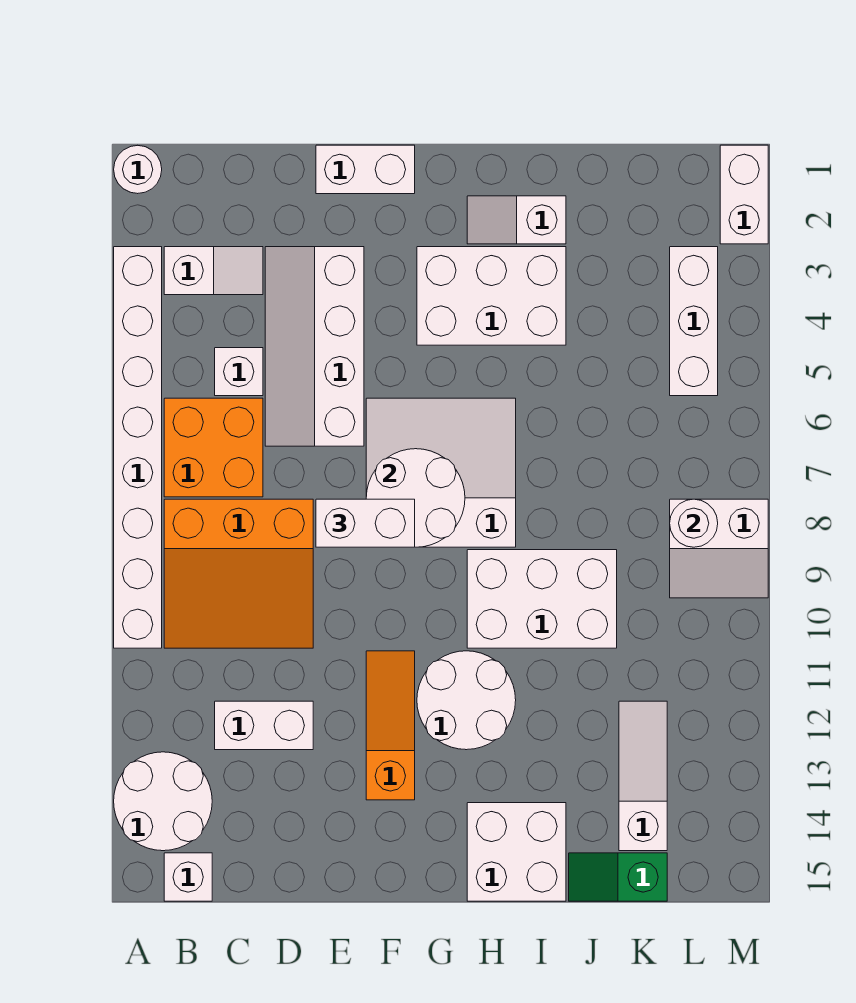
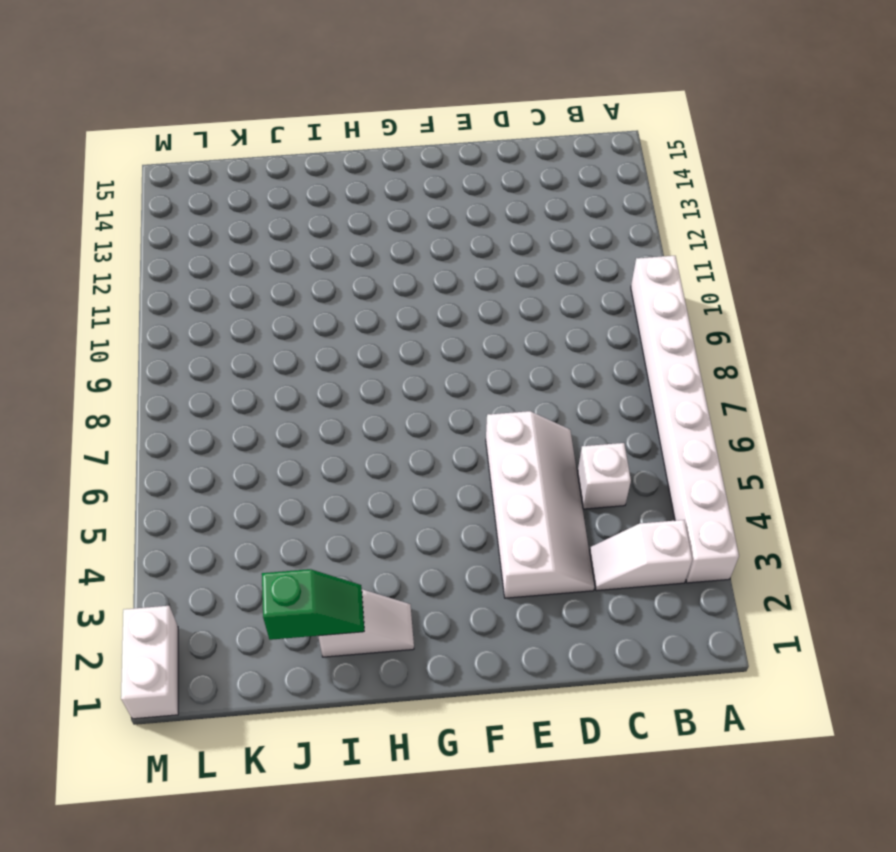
green slope I2:J2 level 2 top J -> green slope J15:K15 level 1 top K
none -> white round brick A1 level 1
none -> white round brick A13:B14 level 1
none -> orange brick B6:C7 level 1

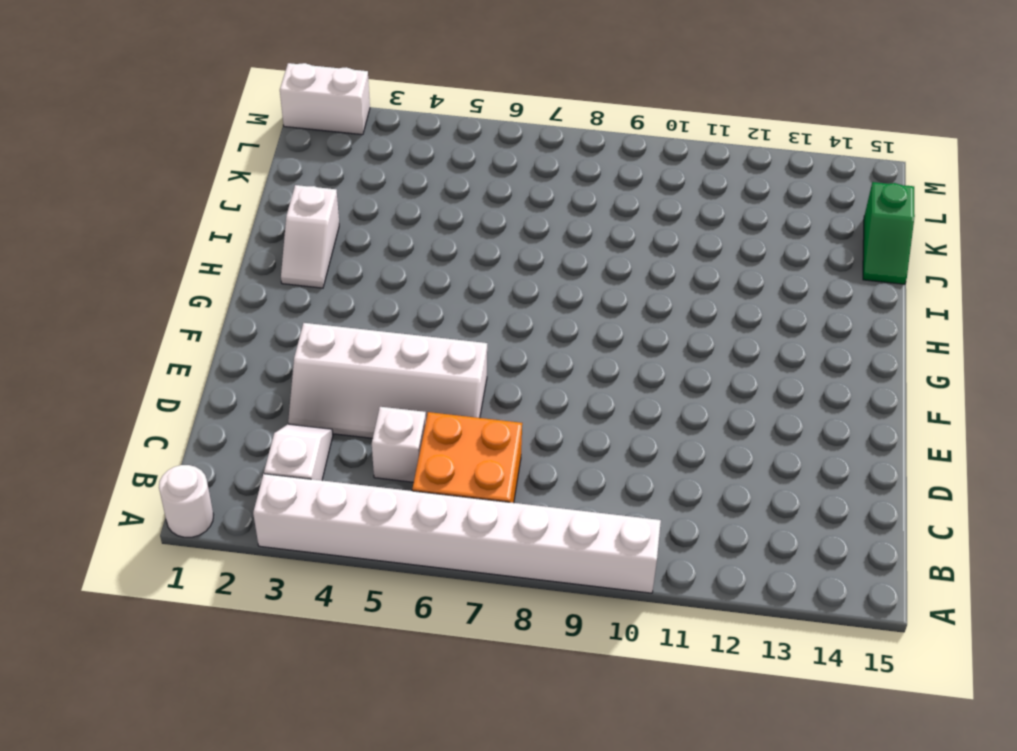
none -> white round brick A13:B14 level 1
none -> orange slope B8:D10 level 1 top 8
none -> white brick B15 level 1

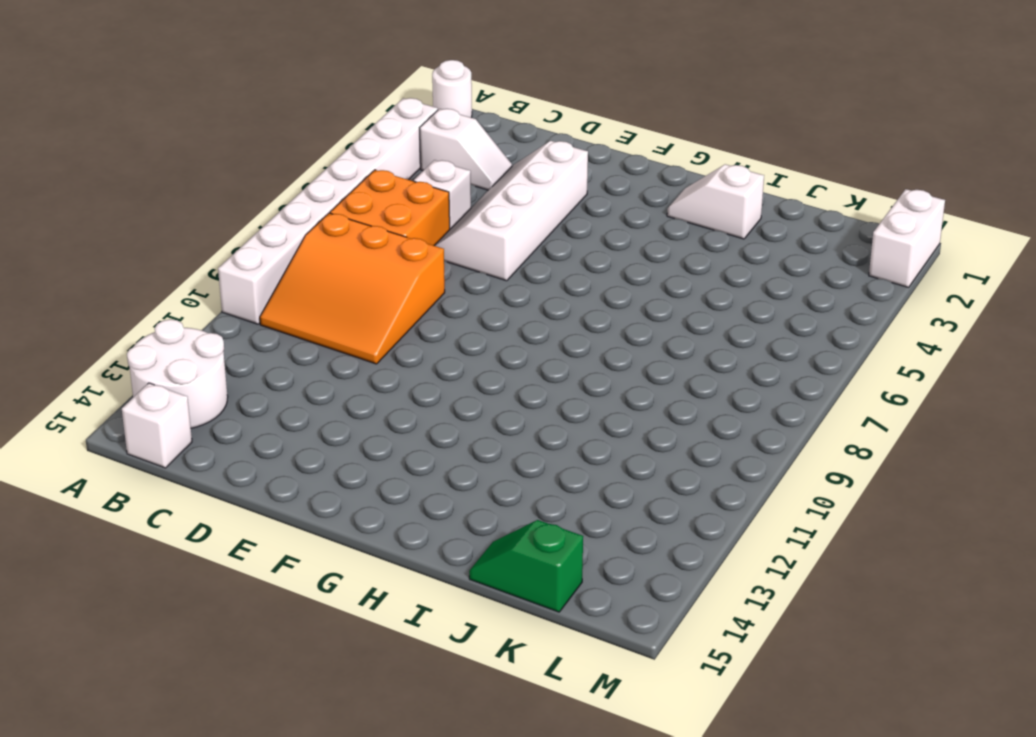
none -> white brick C12:D12 level 1
none -> white brick E1:F1 level 1
none -> white slope F6:H8 level 1 top 8

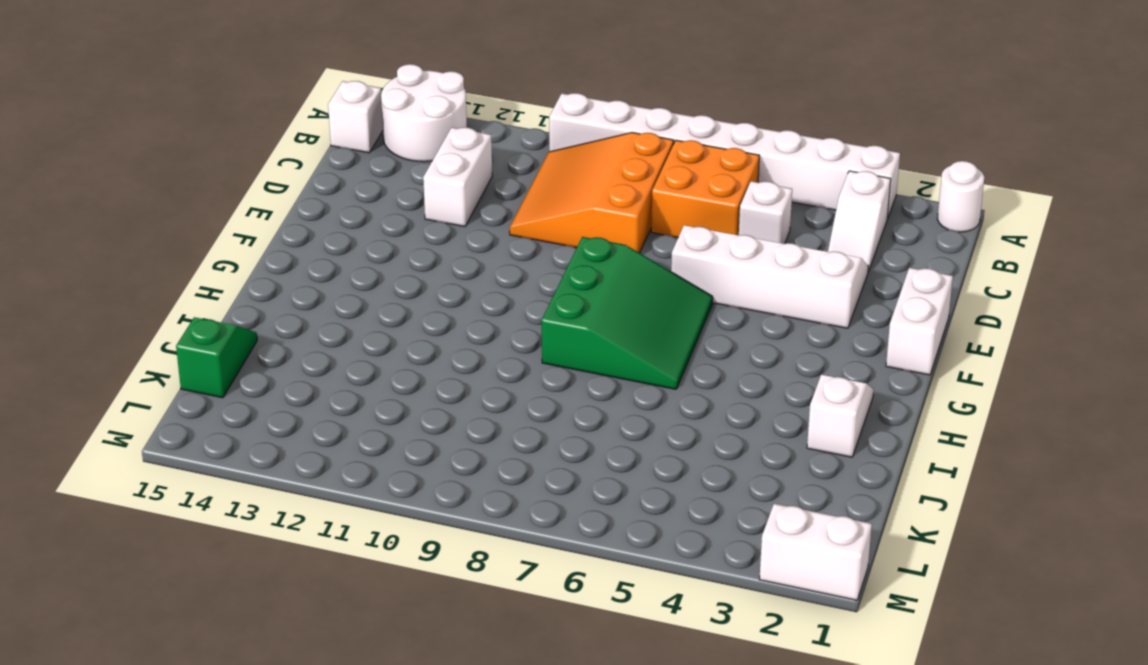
green slope F6:H8 level 1 top 8 -> white slope F6:H8 level 1 top 8
none -> orange slope F11:F13 level 1 top 13
none -> white brick G3:I4 level 1
none -> white round brick G11:H12 level 1

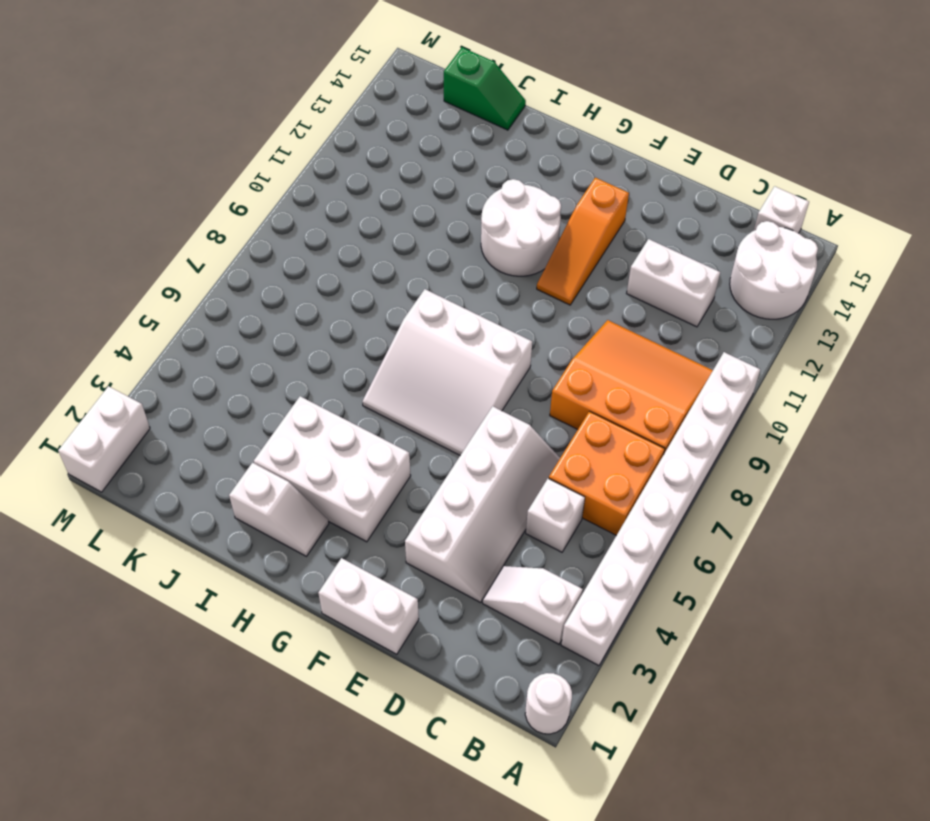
none -> white brick H9:J10 level 1
none -> white brick H14:I15 level 1
none -> white slope K12:K14 level 1 top 14

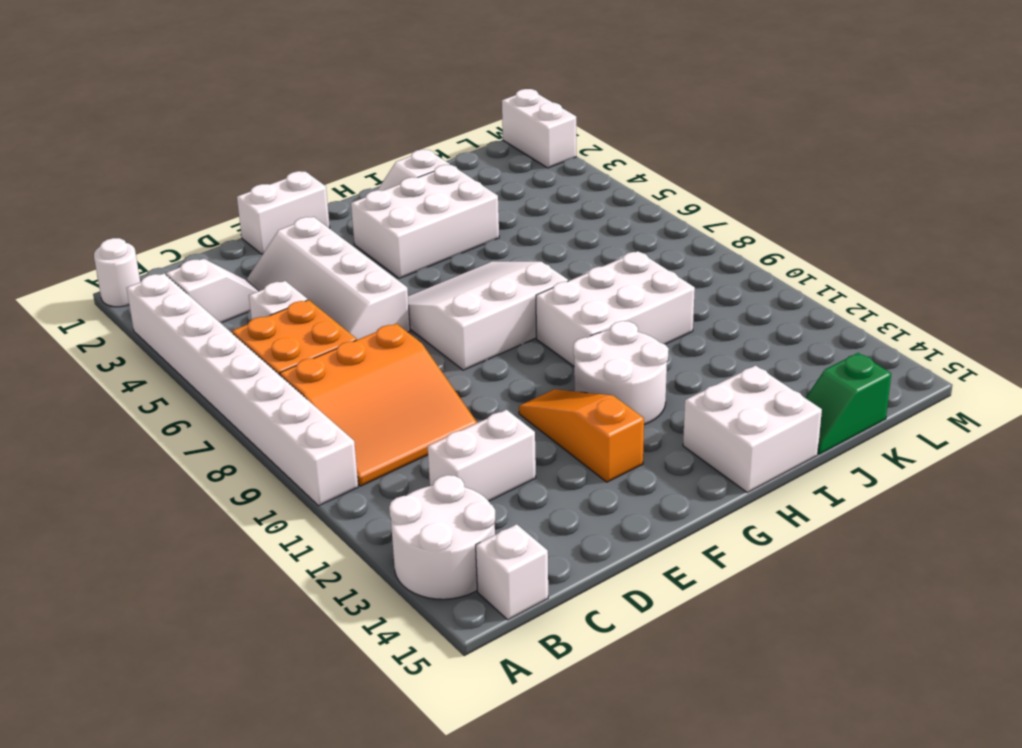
none -> white slope K12:K14 level 1 top 14
none -> white brick L3:L5 level 1
none -> white slope L8:M9 level 1 top 8

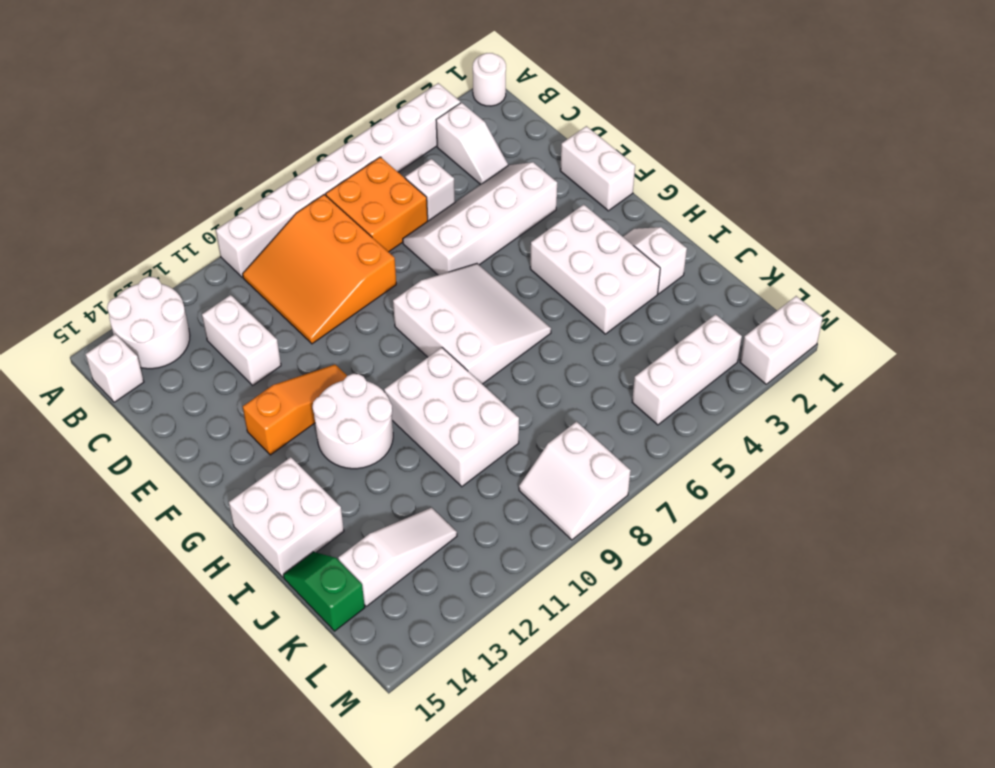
none -> white round brick F7:G8 level 2
none -> white round brick L8 level 2
none -> white brick E8:F8 level 3

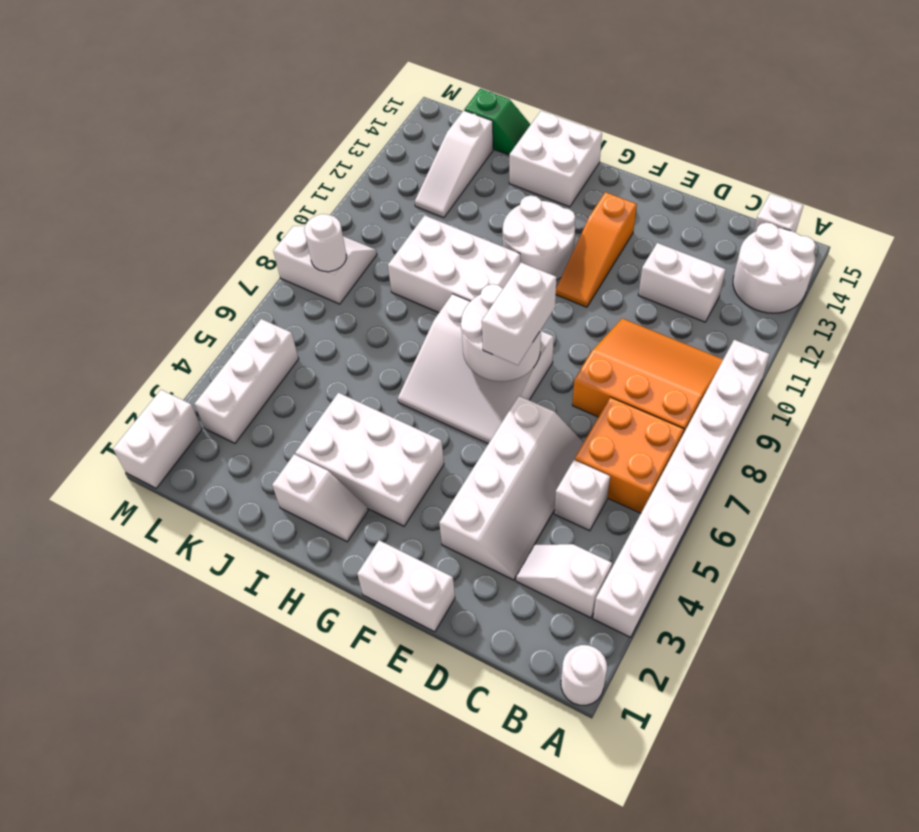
white brick F7:F8 level 3 -> white brick E8:F8 level 3

